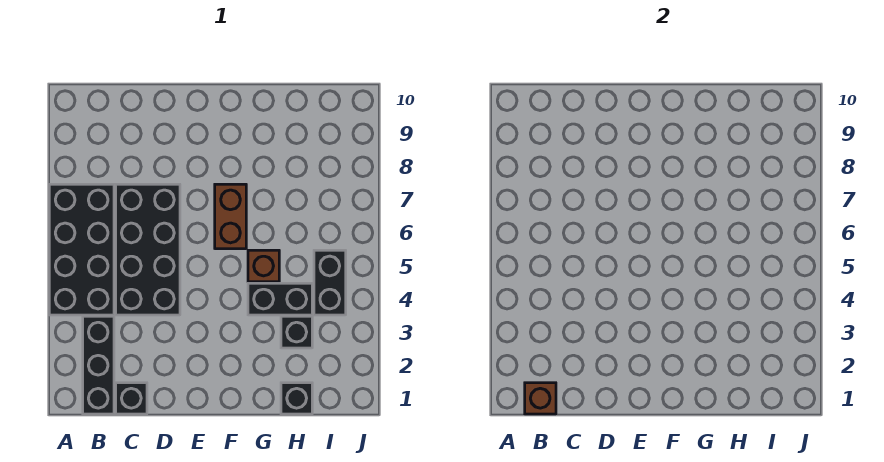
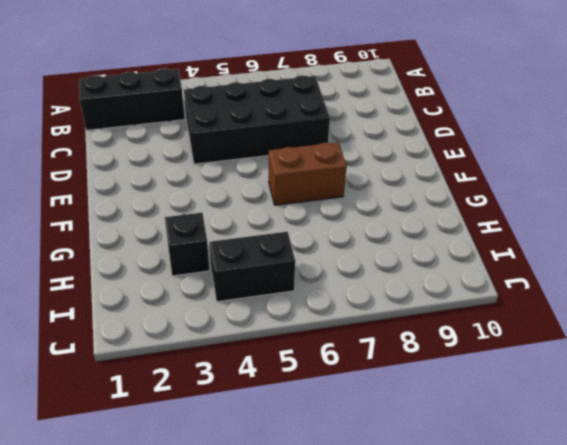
none -> black brick A4:B7 level 1
none -> black brick C1 level 1

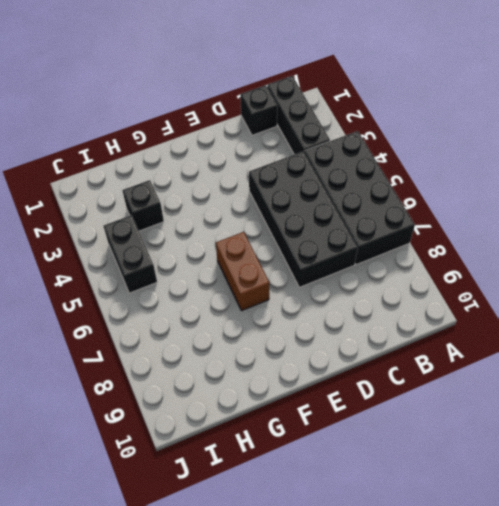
none -> black brick G4:H4 level 1
none -> brown brick G5 level 1

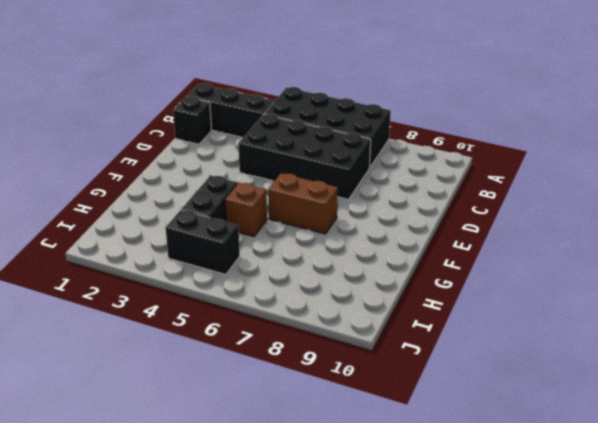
none -> black brick H1 level 1
none -> black brick H3 level 1

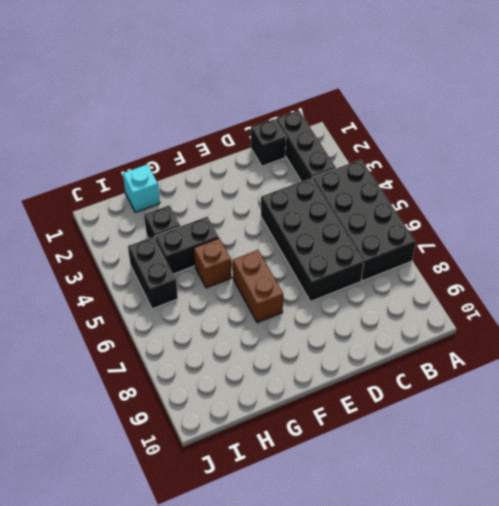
cyan brick H1 level 1 -> black brick H1 level 1
none -> brown brick B1 level 2

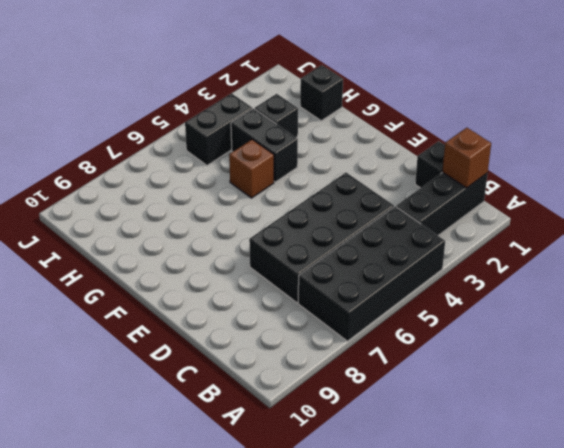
none -> brown brick F6:F7 level 1

